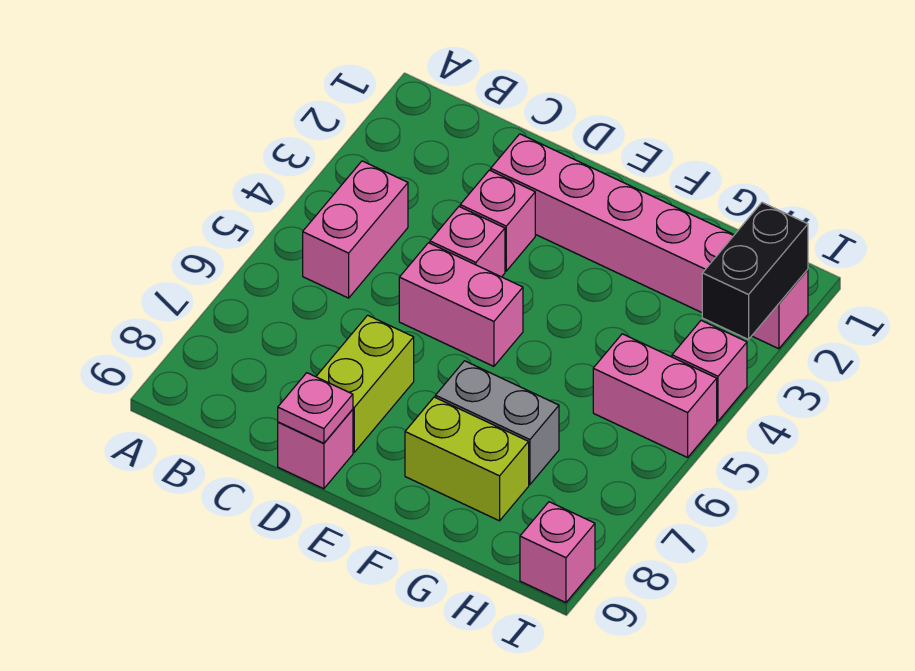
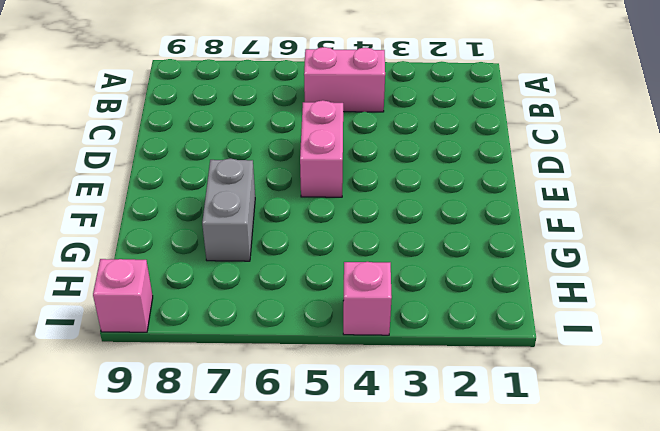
none -> pink brick D2:I2 level 1
none -> pink brick D3 level 1
none -> pink brick D4 level 1

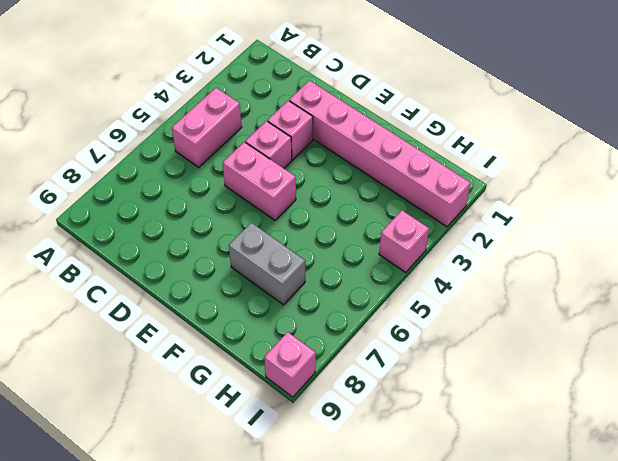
none -> lime brick D7:D8 level 1
none -> pink brick D9 level 1
none -> lime brick F8:G8 level 1

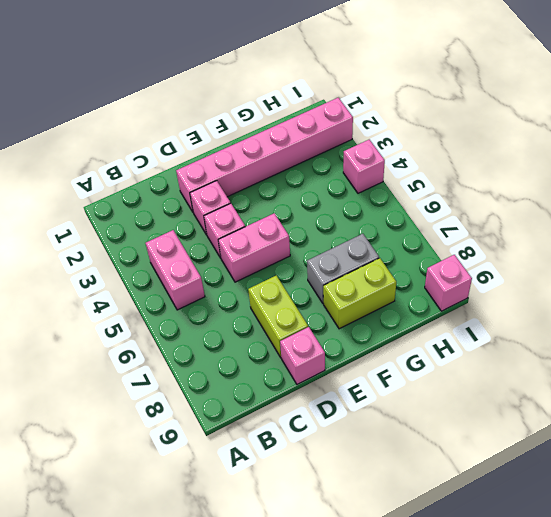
none -> pink brick H5:I5 level 1
none -> pink plate D9 level 2
none -> black brick I2:I3 level 2

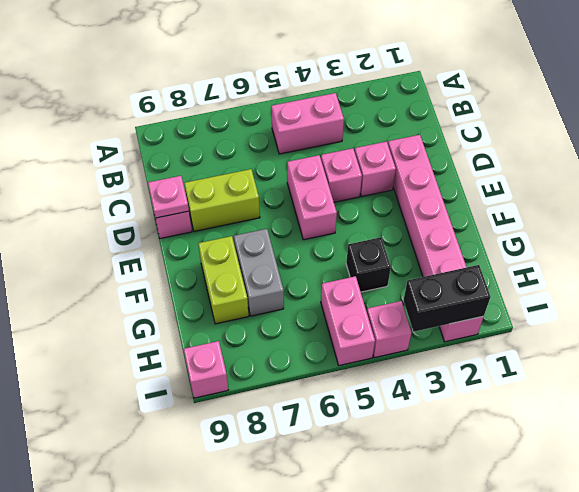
black brick G4 level 1 -> none

